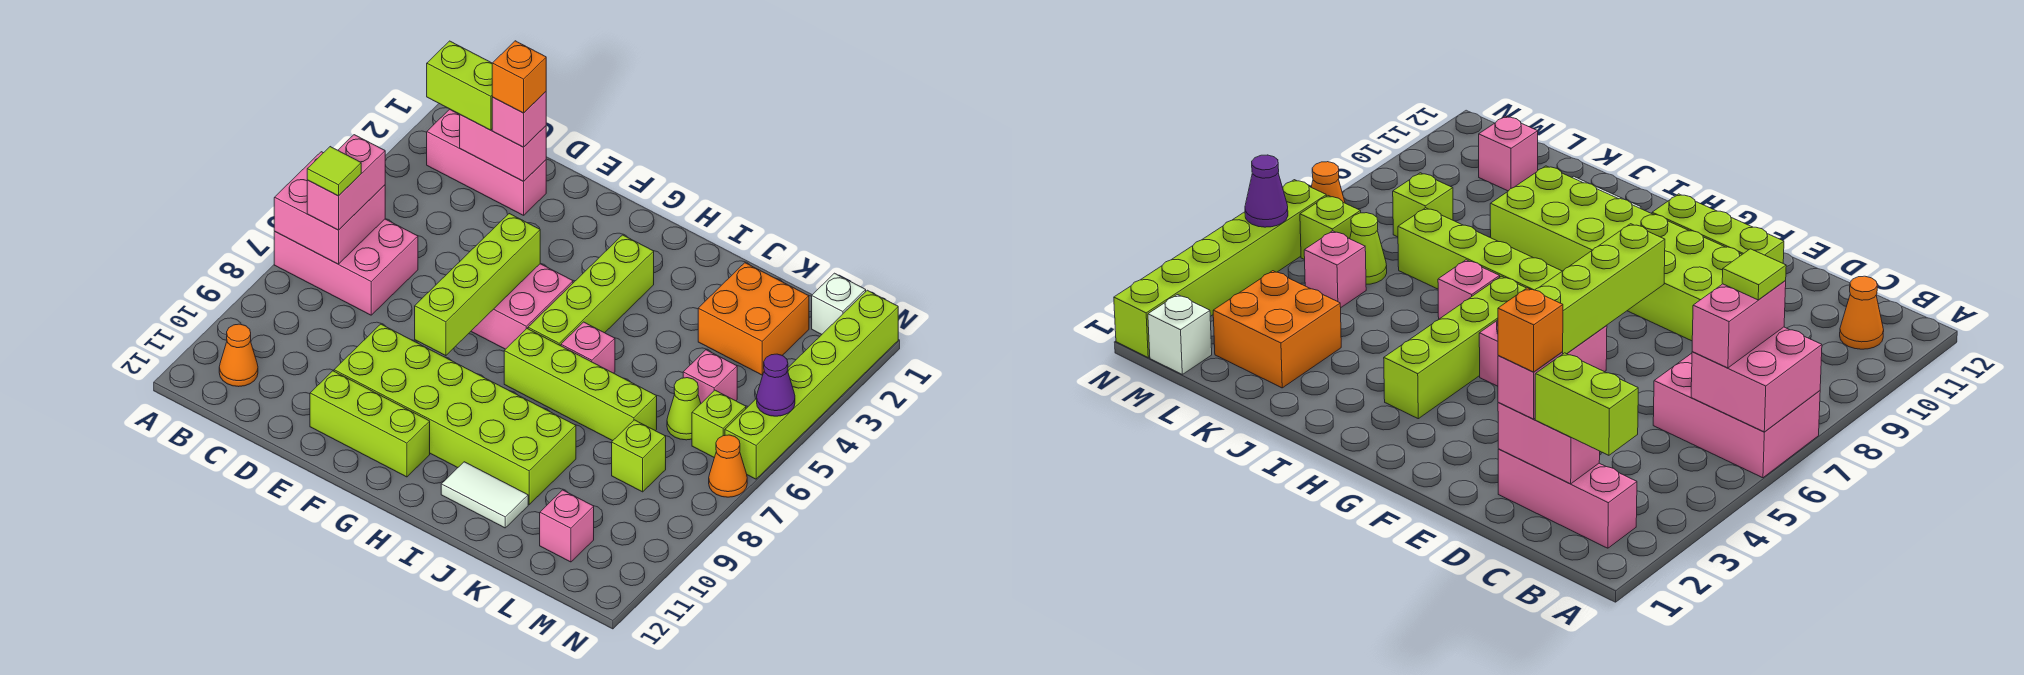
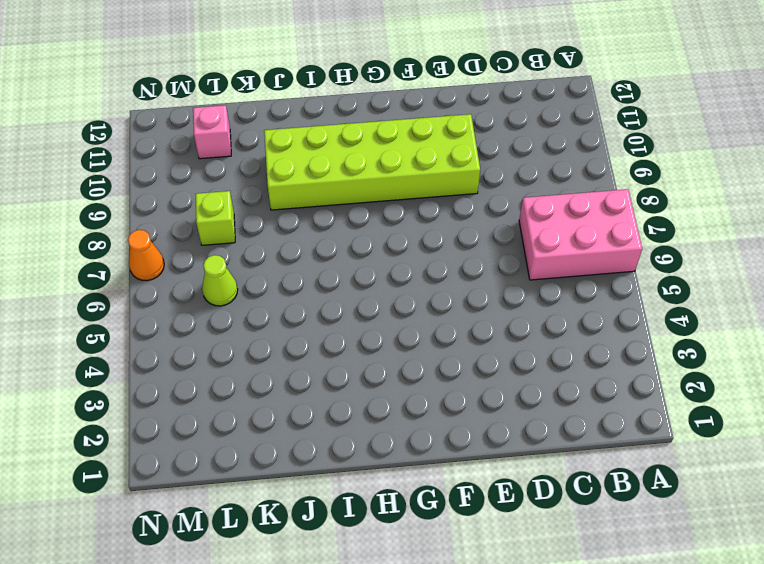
none -> pink brick B2:D2 level 1
none -> orange cone B11 level 1
none -> lime brick E11:G11 level 1

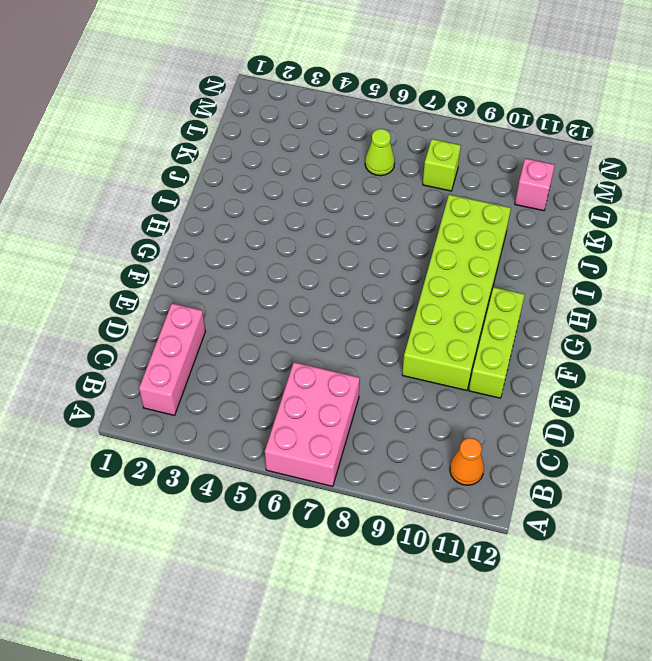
none -> pink brick F5:G6 level 1
none -> lime brick H3:H6 level 1
none -> lime brick H7:K7 level 1

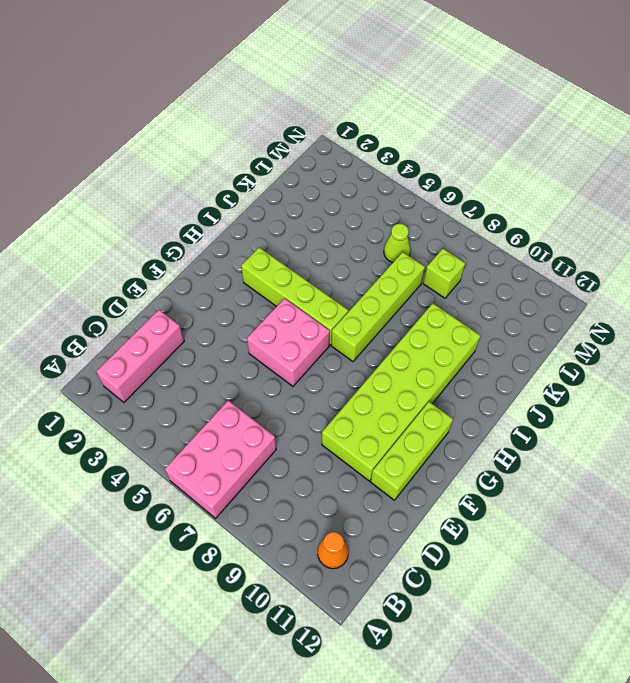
none -> pink brick I6 level 1
none -> white tile I11:J11 level 1
none -> orange brick K2:L3 level 1

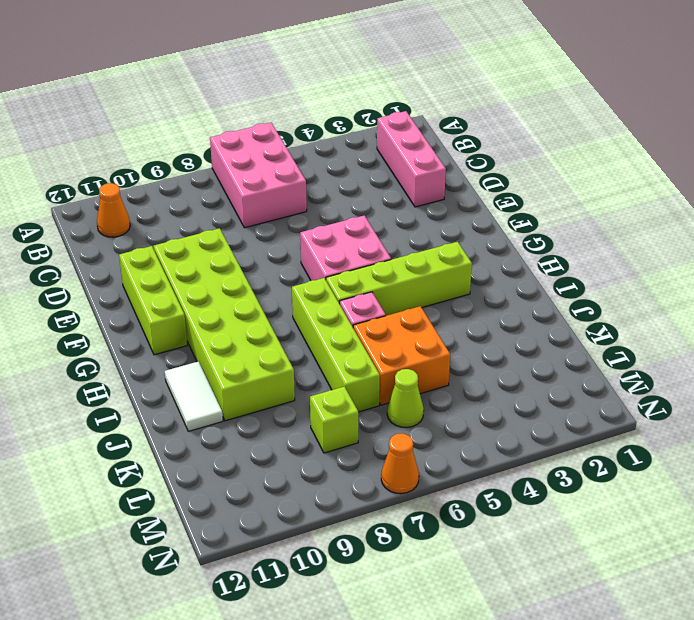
orange brick J5:K6 level 1 -> orange brick K2:L3 level 1
none -> pink brick L5 level 1
none -> pink brick L11 level 1
none -> white brick M1 level 1

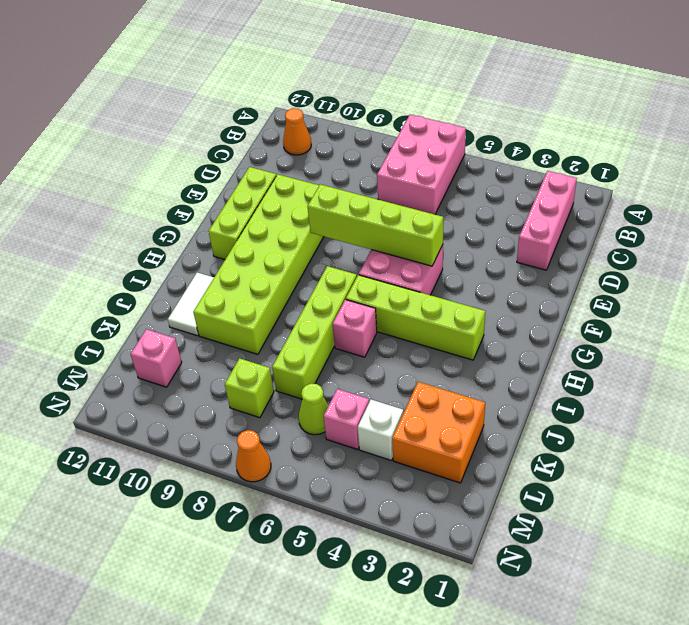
white brick L4 level 1 -> white brick M1 level 1
none -> lime brick M6 level 1
none -> lime brick N1:N6 level 1
none -> pink brick A6:B7 level 2

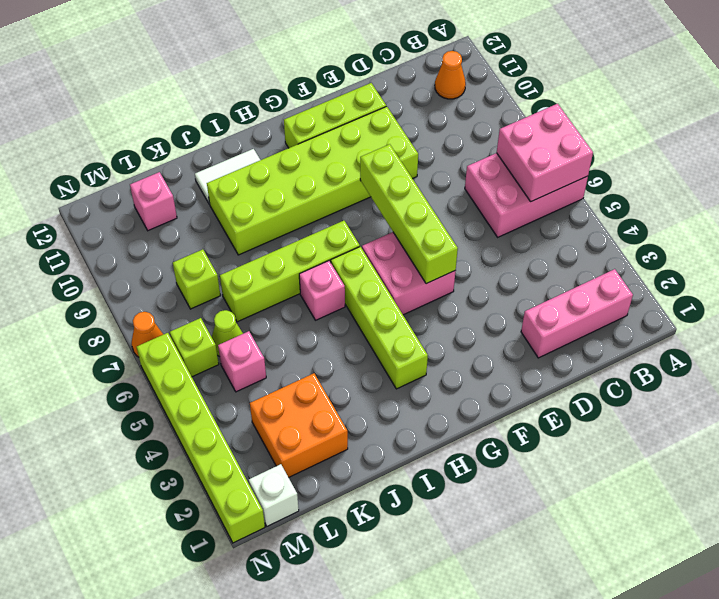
none -> pink brick C2:D2 level 2
none -> purple cone N5 level 2
none -> lime brick B2:C2 level 3

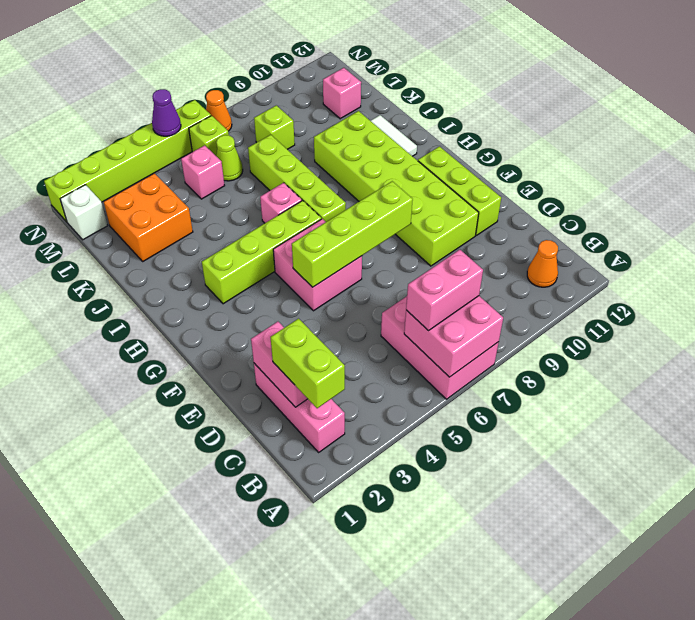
none -> pink brick D2 level 3
none -> lime tile B7 level 4
none -> orange brick D2 level 4

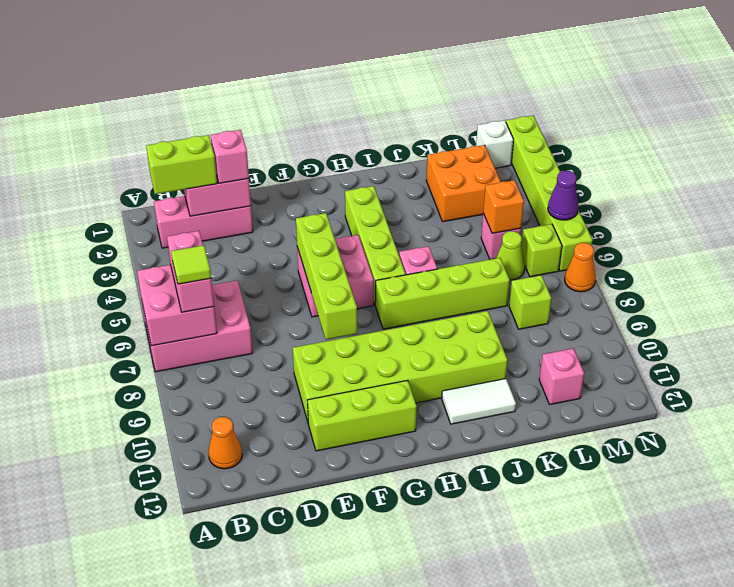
orange brick L5 level 2 -> orange brick D2 level 4

